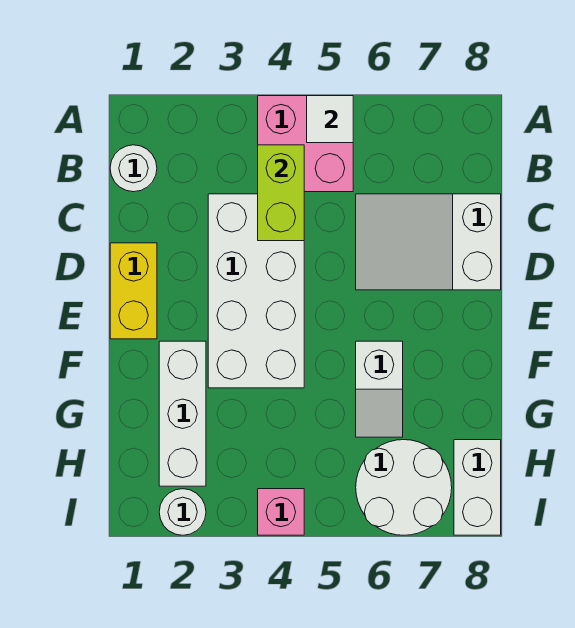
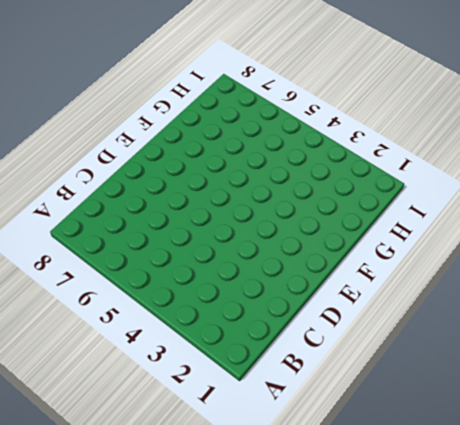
none -> pink brick A4:B5 level 1
none -> white round brick B1 level 1
none -> white brick C3:F4 level 1

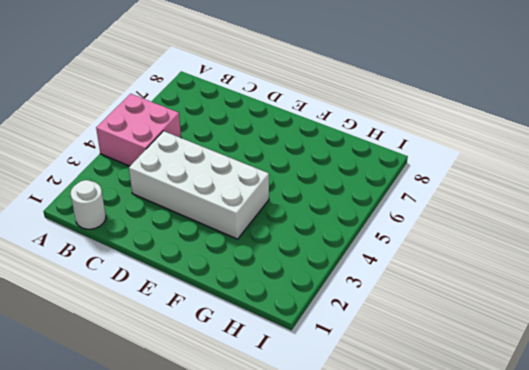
none -> white slope C6:D8 level 1 top 8
none -> yellow brick D1:E1 level 1
none -> white brick F2:H2 level 1

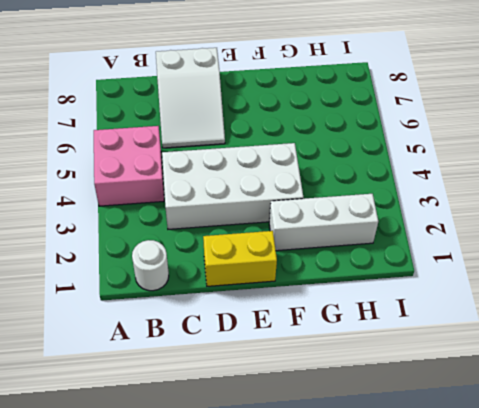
none -> white slope F6:G6 level 1 top F
none -> white round brick H6:I7 level 1
none -> white brick H8:I8 level 1

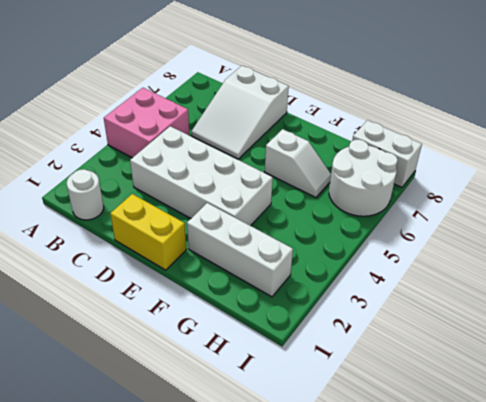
none -> white round brick I2 level 1
none -> pink brick I4 level 1
none -> white tile A5 level 2

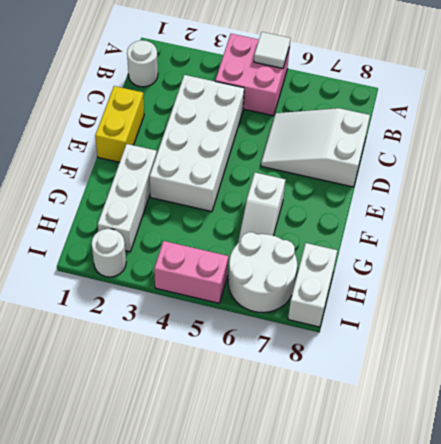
pink brick I4:I5 level 1 -> pink brick I4 level 1
none -> lime brick B4:C4 level 2

